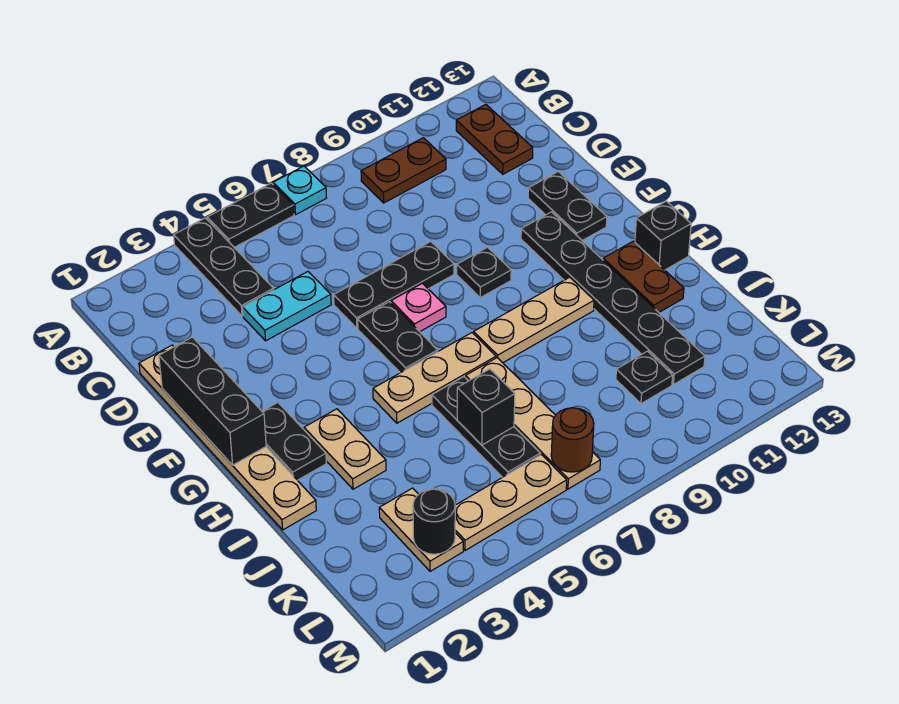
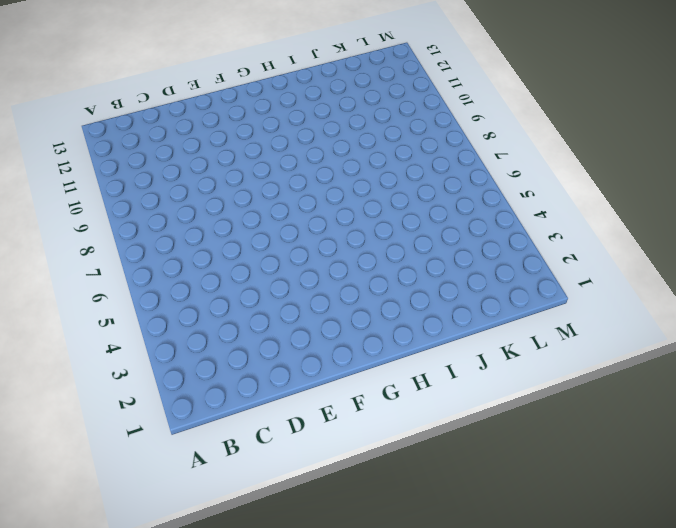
none -> black plate A4:C4 level 1
none -> black plate A5:A6 level 1
none -> cyan plate A7 level 1

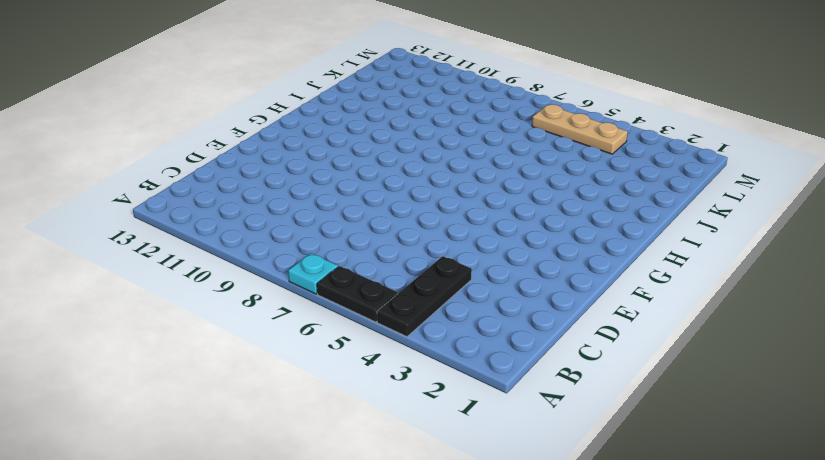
none -> brown plate B9:B10 level 1
none -> brown plate B12:C12 level 1
none -> tan plate D1:I1 level 1

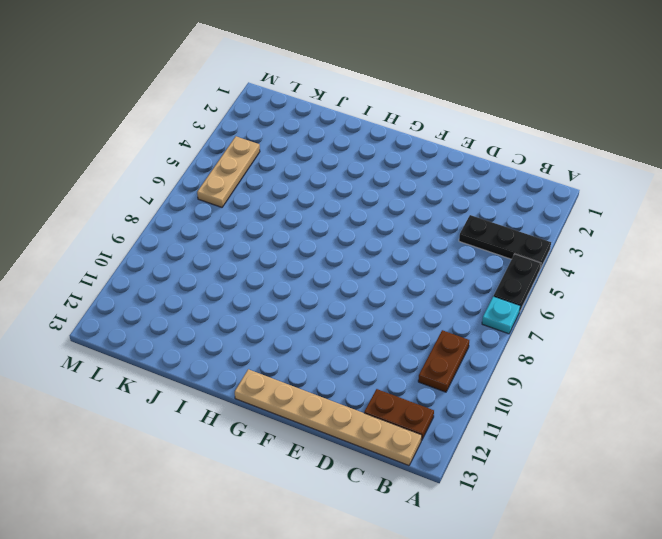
tan plate B13:G13 level 1 -> tan plate D1:I1 level 1
none -> cyan plate D4:D5 level 1
none -> black plate E6:E8 level 1
none -> black plate E12:F12 level 1

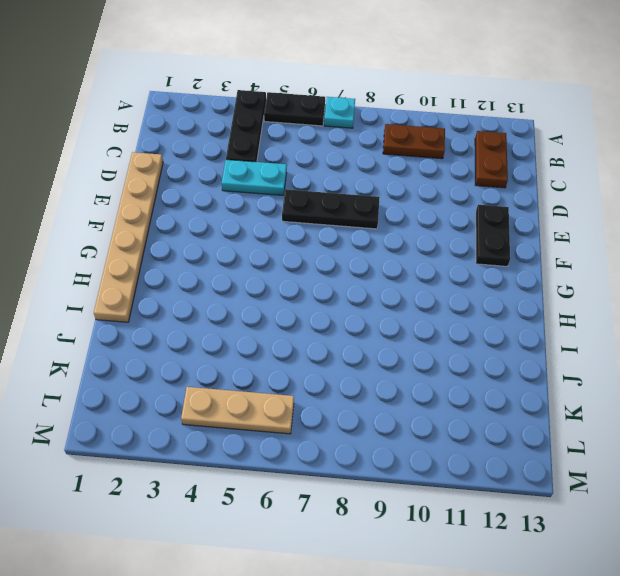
none -> black plate F6:G6 level 1
none -> pink plate F7 level 1
none -> black plate F9 level 1

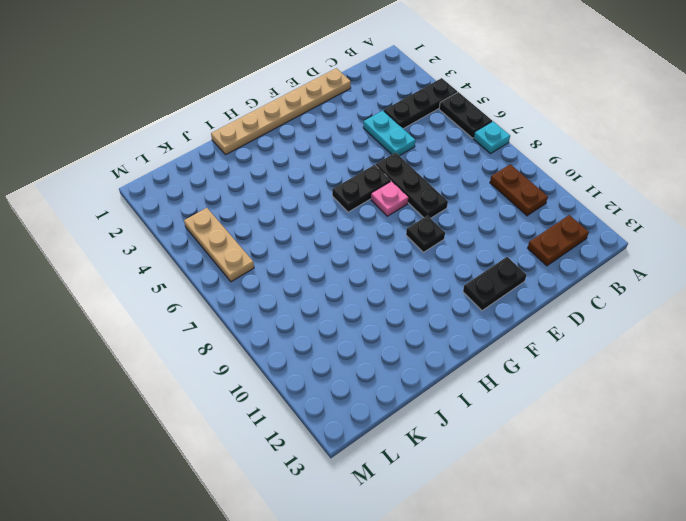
none -> black plate F11:K11 level 1
none -> black plate G2:H2 level 1
none -> tan plate H3:I3 level 1

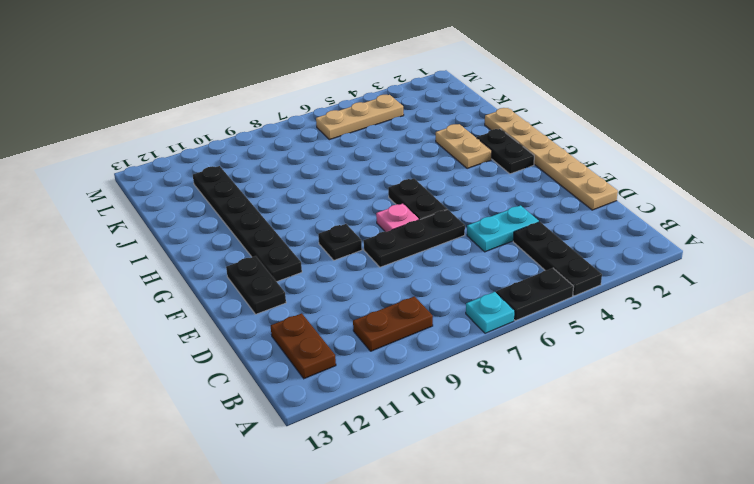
none -> tan plate H5:H7 level 1
none -> tan plate H8:H10 level 1
none -> brown plate H12:I12 level 1

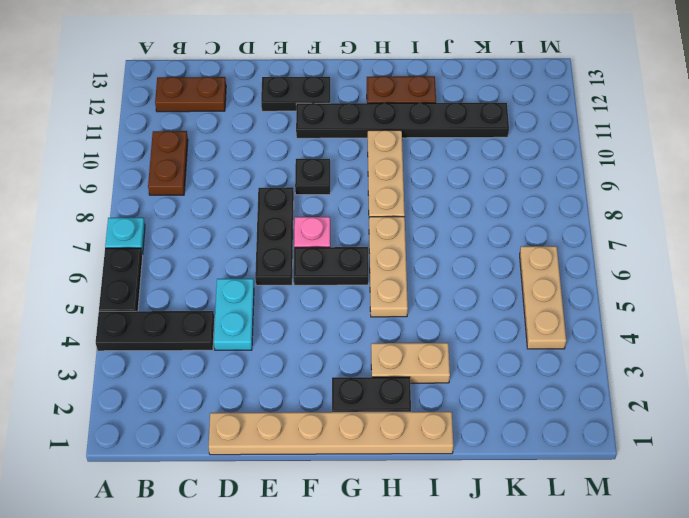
none -> black brick H13 level 1
none -> black plate I6:K6 level 1
none -> tan plate I7:L7 level 1

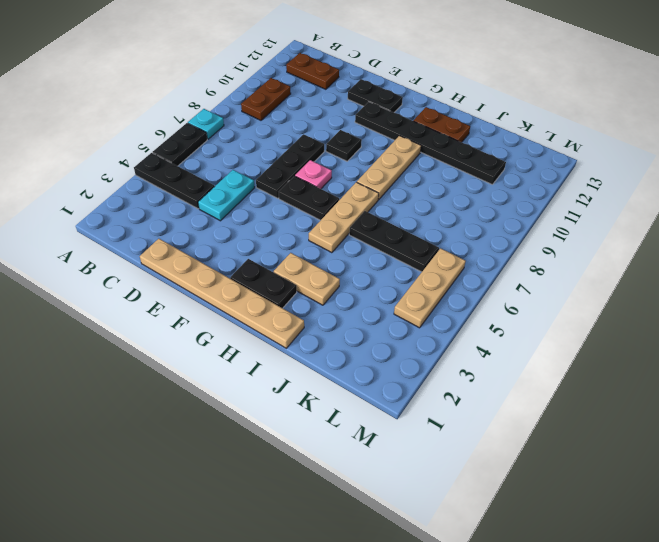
none -> black brick H13 level 1
none -> tan plate I7:L7 level 1
none -> tan plate K3:L3 level 1

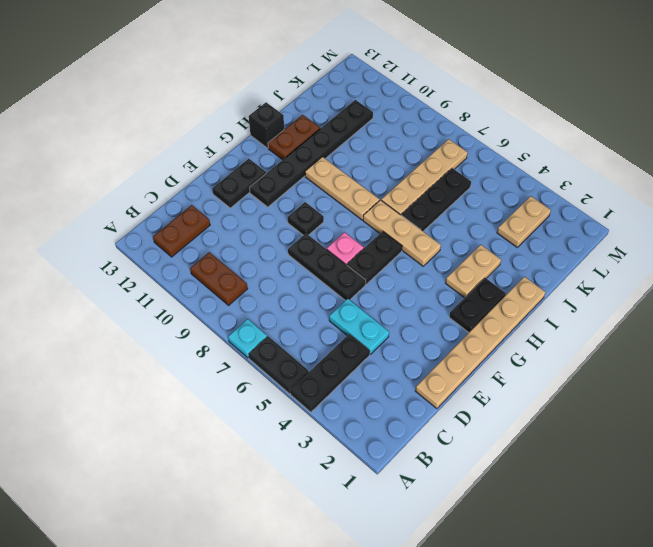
none -> black plate K10 level 1
none -> tan plate L4:L6 level 1
none -> black brick E1:G1 level 2

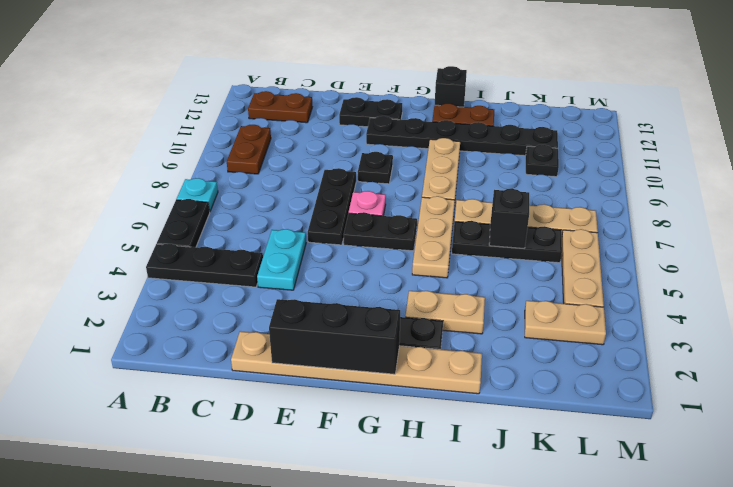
none -> black round brick L3 level 2
none -> brown round brick L7 level 2

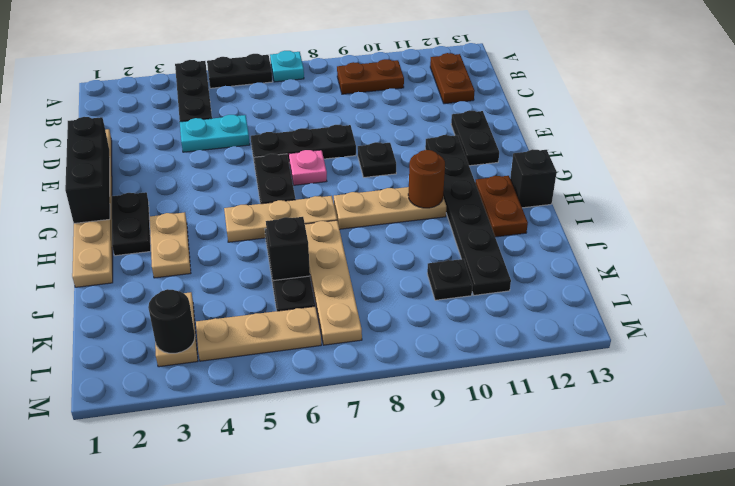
brown round brick H10 level 2 -> brown round brick L7 level 2

